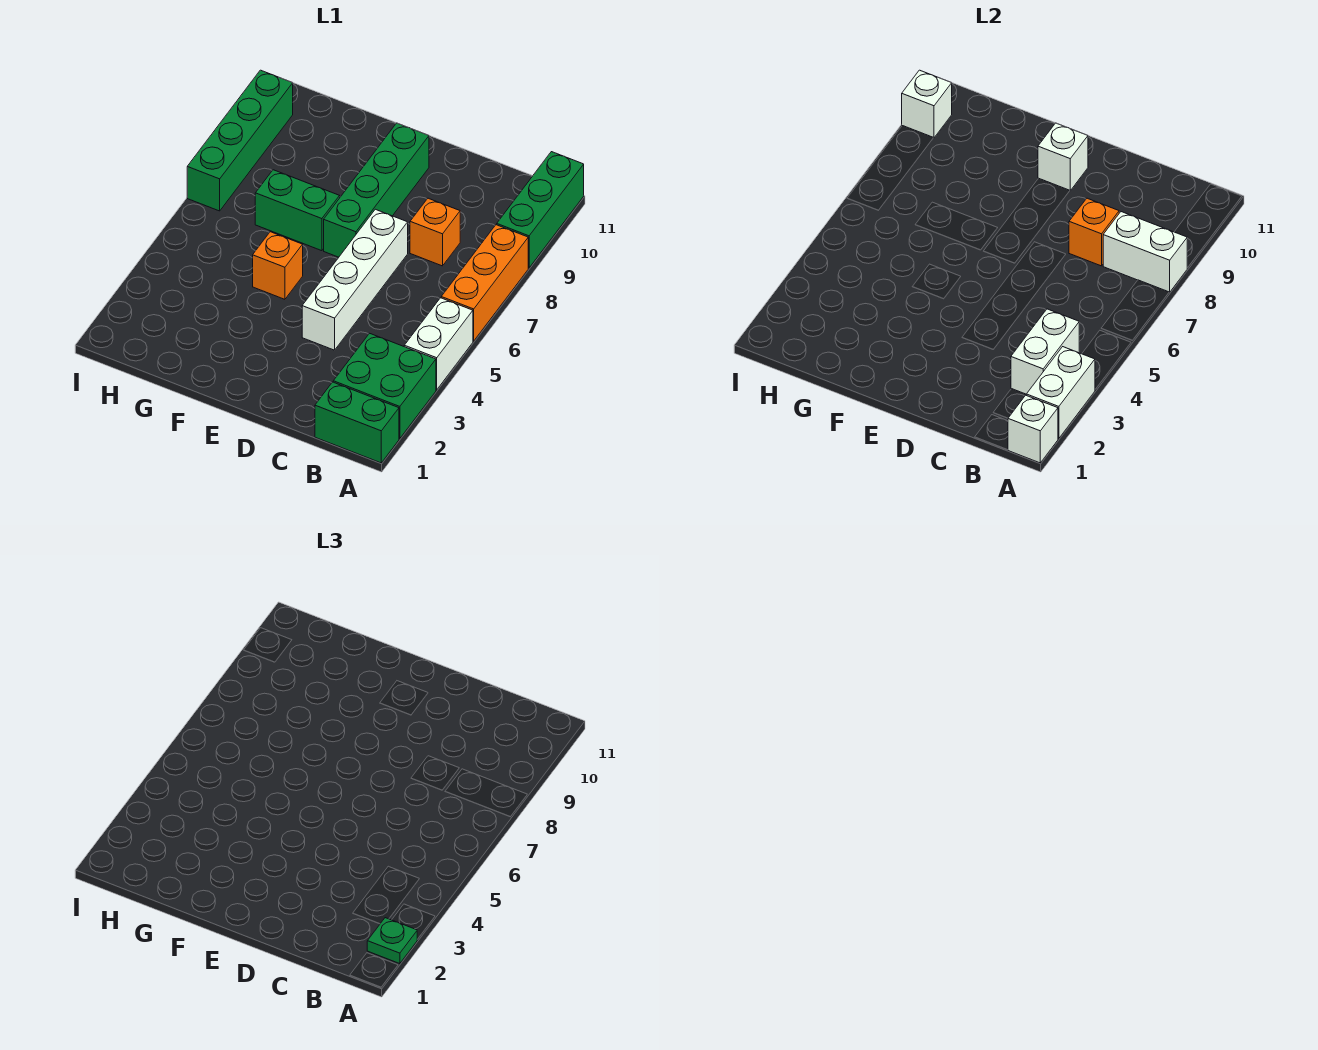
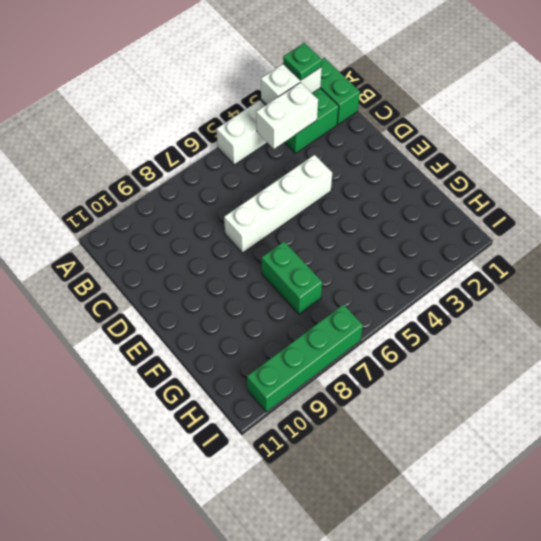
none -> orange brick A6:A8 level 1
none -> green brick A9:A11 level 1
none -> orange brick C8 level 1

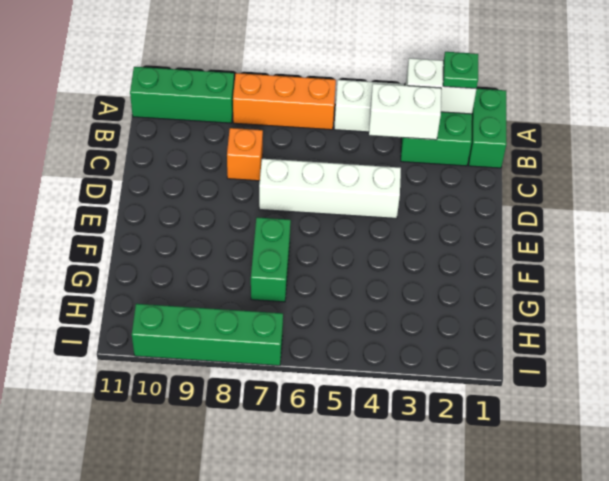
none -> green brick E7:E10 level 1
none -> orange brick F5 level 1
none -> white brick A1 level 2

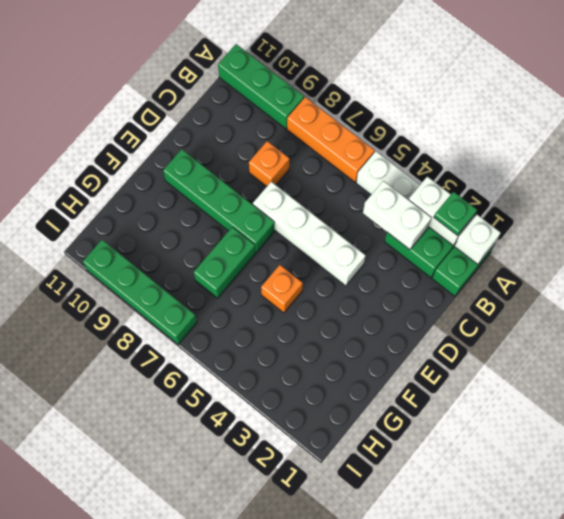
none -> white brick A8:B8 level 2
none -> orange brick C8 level 2
none -> white brick E10 level 2

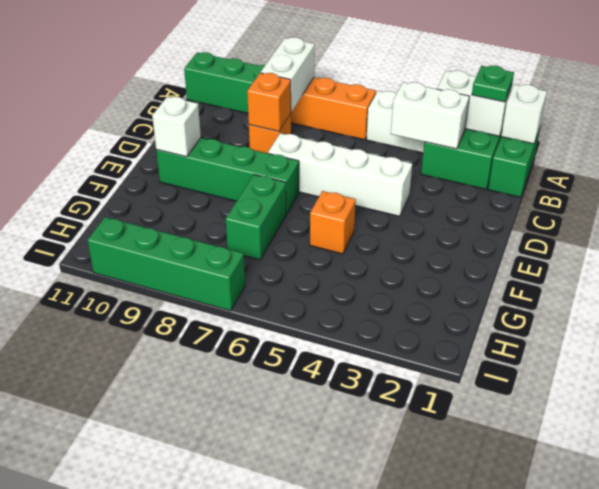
none -> white brick I10 level 2

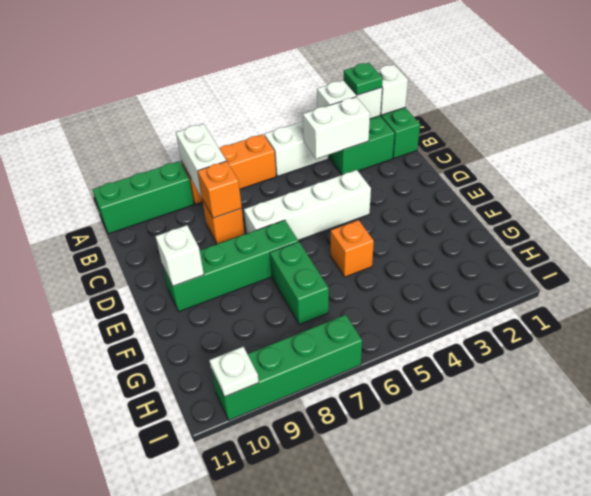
white plate I10 level 2 -> white brick I10 level 2

